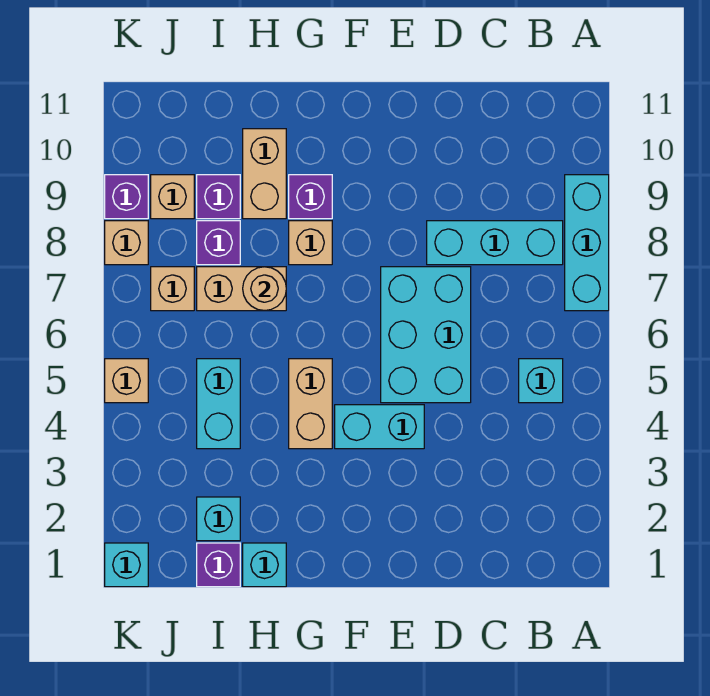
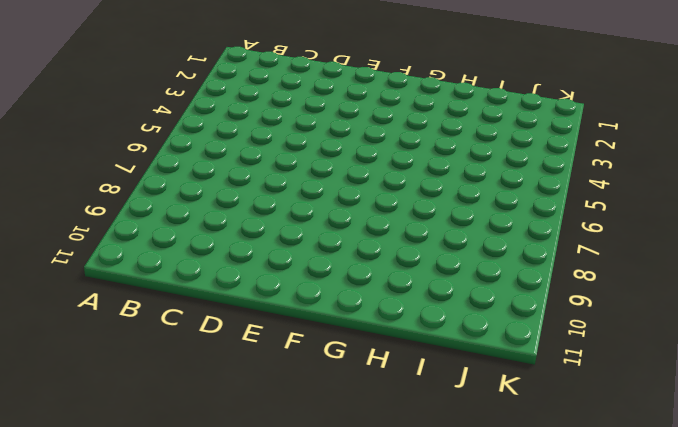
none -> cyan brick A7:A9 level 1
none -> cyan brick B5 level 1
none -> cyan brick B8:D8 level 1

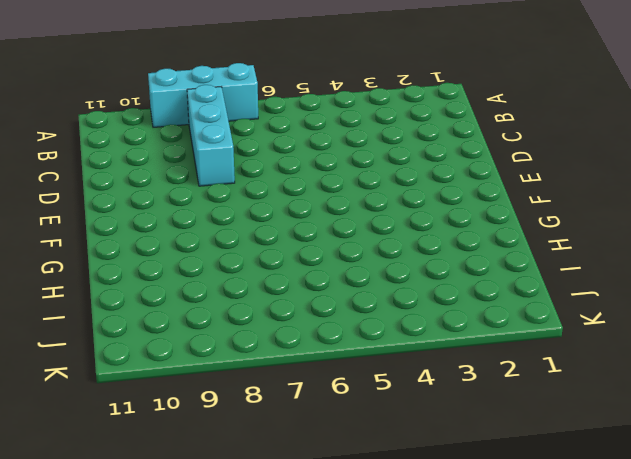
none -> cyan brick B5 level 1
none -> cyan brick D5:E7 level 1
none -> cyan brick E4:F4 level 1

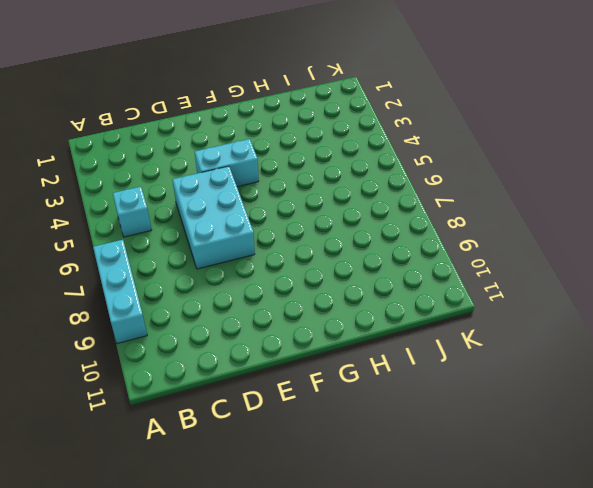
none -> cyan brick B8:D8 level 1
none -> tan brick G4:G5 level 1
none -> tan brick G8 level 1

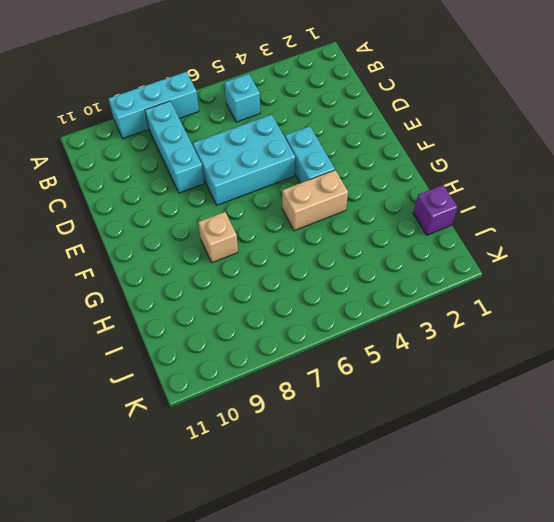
none -> purple brick G9 level 1
none -> cyan brick H1 level 1
none -> tan brick H7:I7 level 1

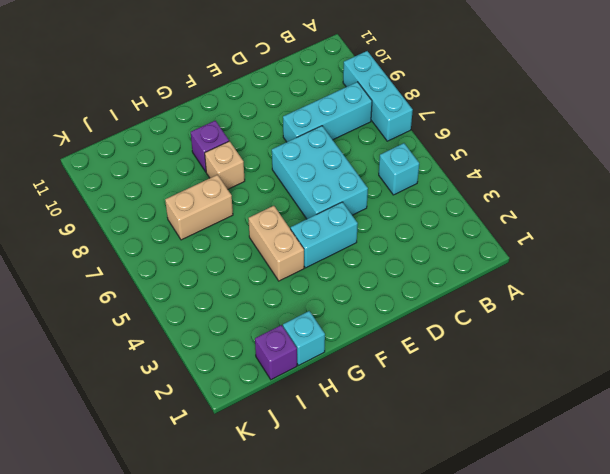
none -> tan brick H9:H10 level 1
none -> cyan brick I2 level 1
none -> cyan brick I4:I5 level 1

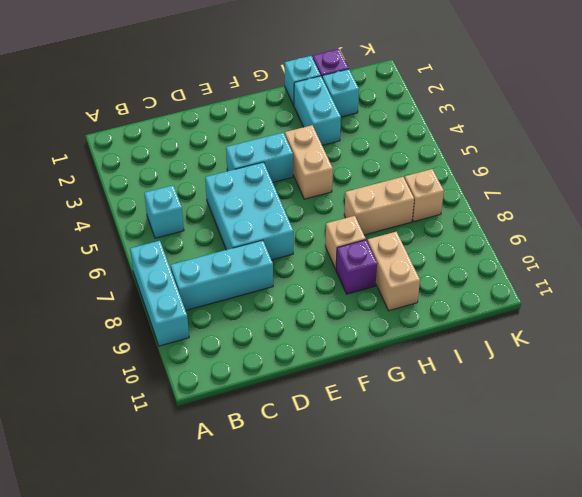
cyan brick H2:H3 level 1 -> cyan brick I4:I5 level 1
none -> purple brick I8 level 1
none -> purple brick I9 level 1
none -> tan brick J9 level 1

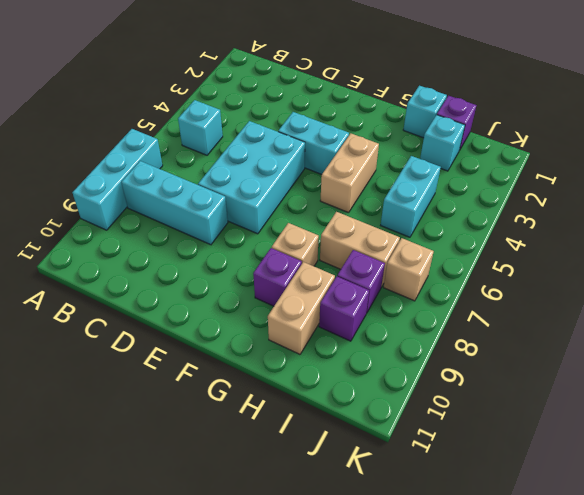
none -> tan brick J9 level 1
none -> cyan brick K1 level 1
none -> tan brick K5 level 1

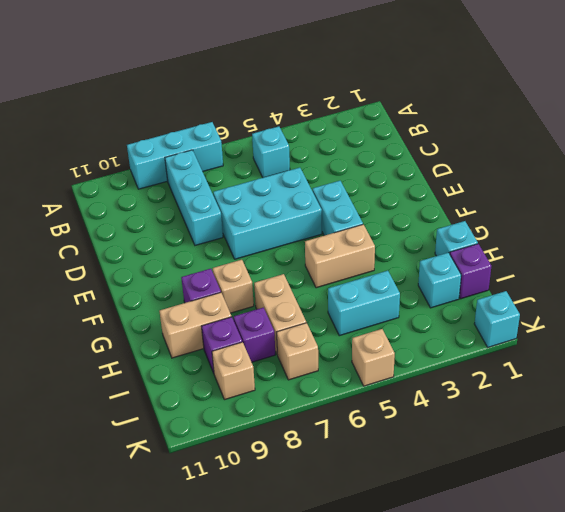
none -> tan brick K8 level 1
none -> purple brick K9 level 1
none -> tan round brick H7 level 2

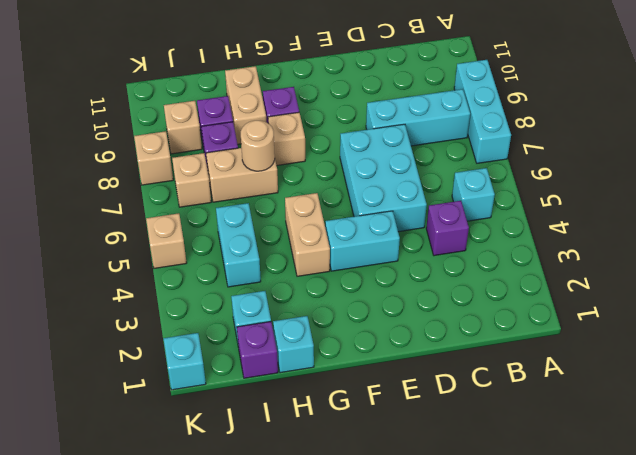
purple brick C4 level 1 -> purple brick K9 level 1

